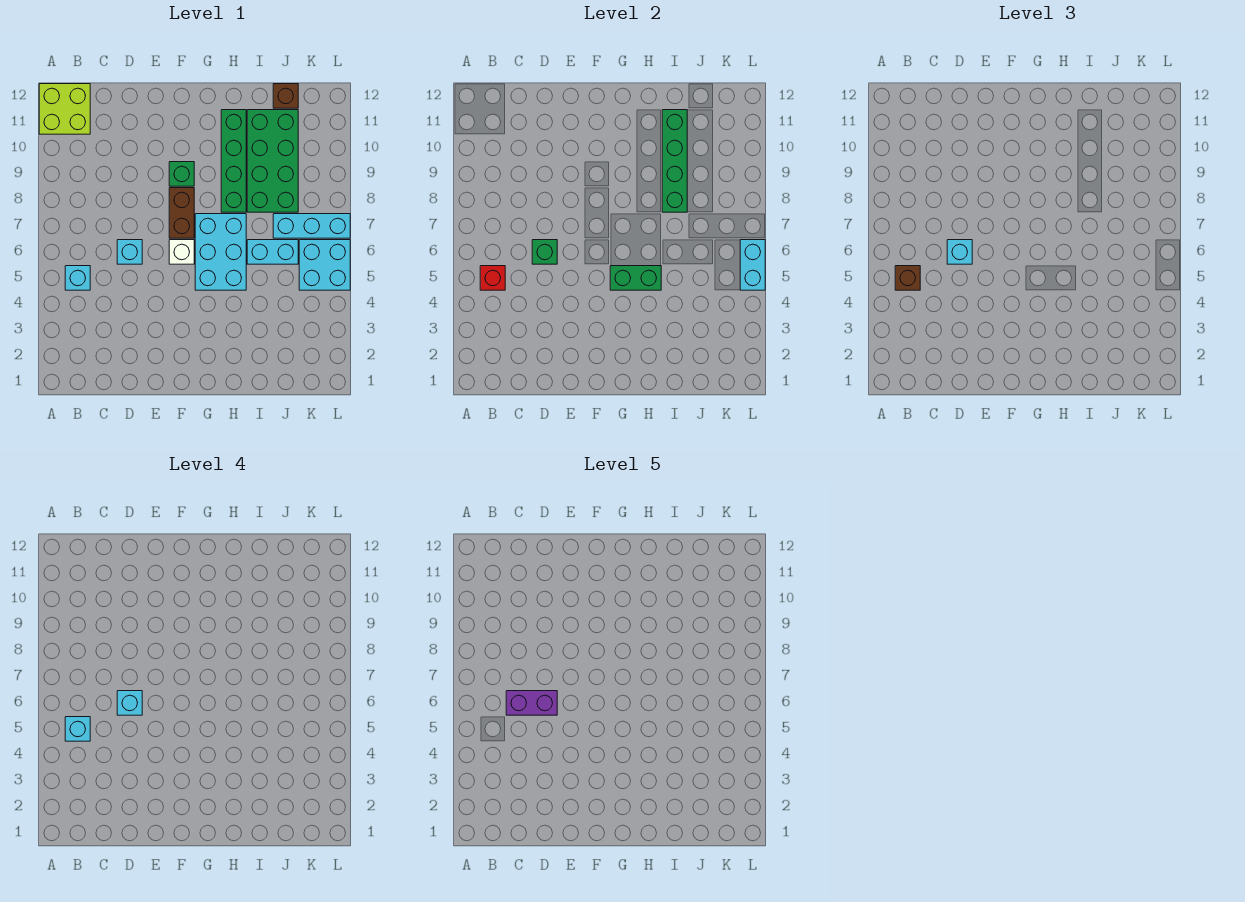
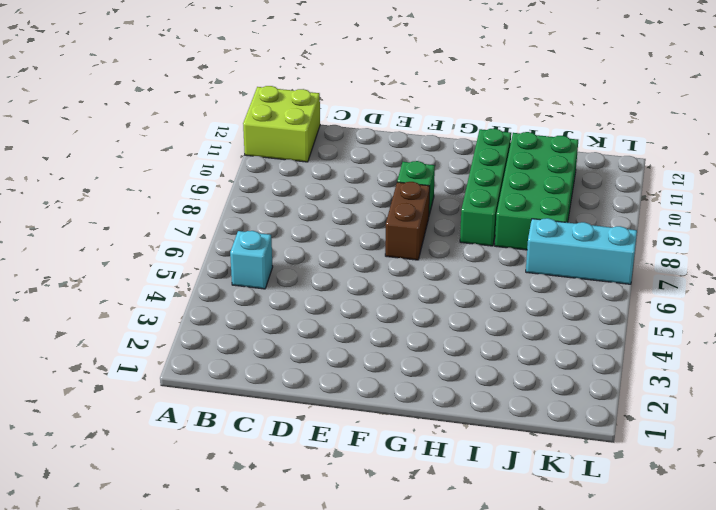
none -> cyan brick D6 level 1
none -> white brick F6 level 1
none -> cyan brick G5:H7 level 1

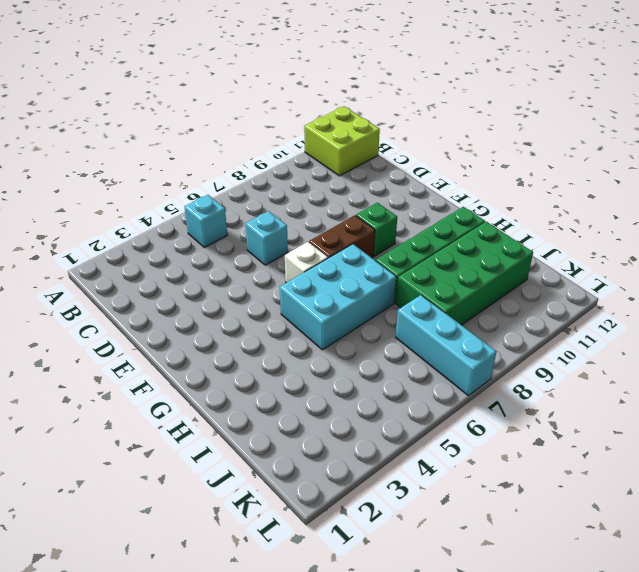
none -> cyan brick I6:J6 level 1
none -> brown brick J12 level 1
none -> cyan brick K5:L6 level 1

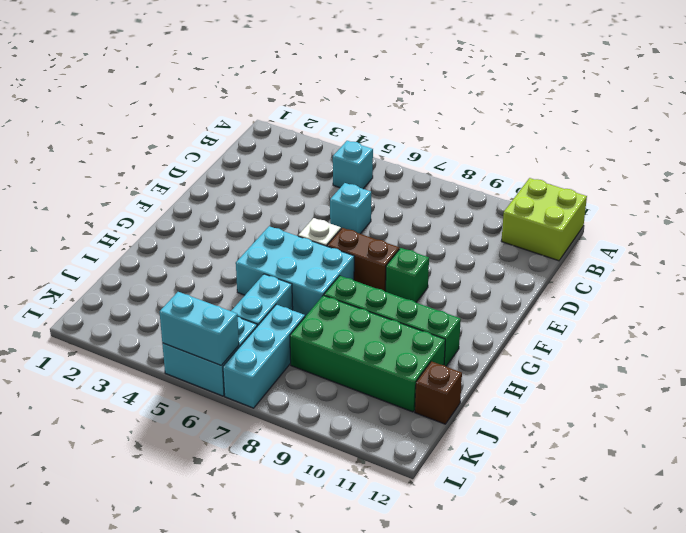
none -> red brick B5 level 2
none -> green brick D6 level 2
none -> green brick G5:H5 level 2

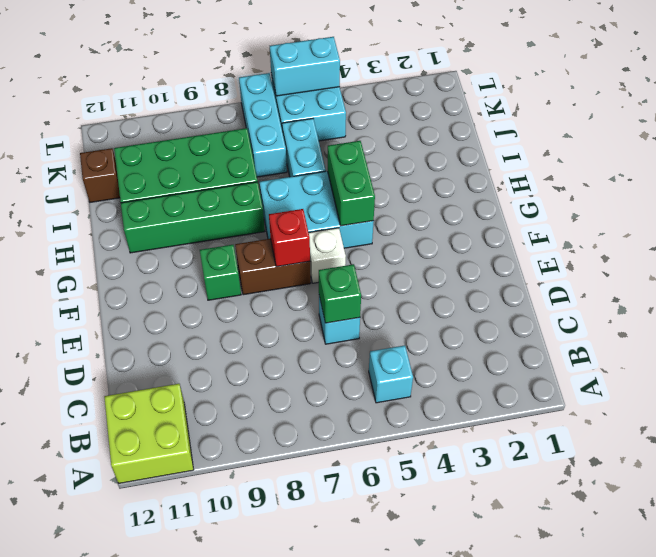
red brick F7 level 2 -> red brick B5 level 2
none -> green brick I8:I11 level 2
none -> brown brick B5 level 3
none -> cyan brick D6 level 3

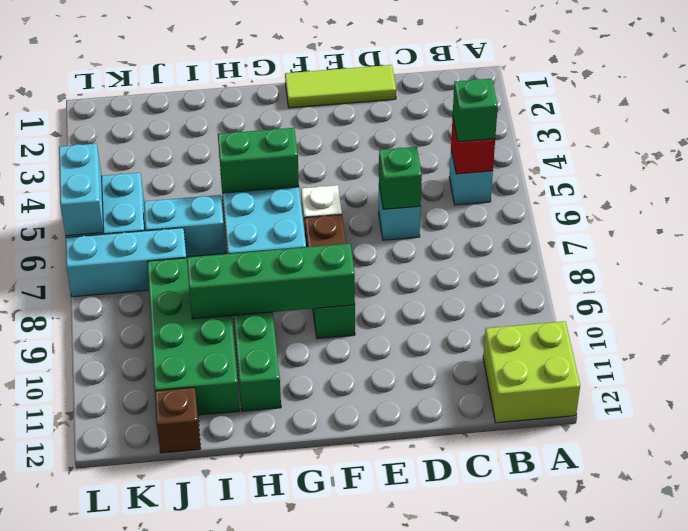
green brick B5 level 3 -> brown brick B5 level 3
lime tile D1:F1 level 1 -> none
green brick F9:I9 level 2 -> green brick I8:I11 level 2
none -> cyan brick D6 level 3
none -> cyan brick B5 level 4
none -> cyan brick D6 level 4

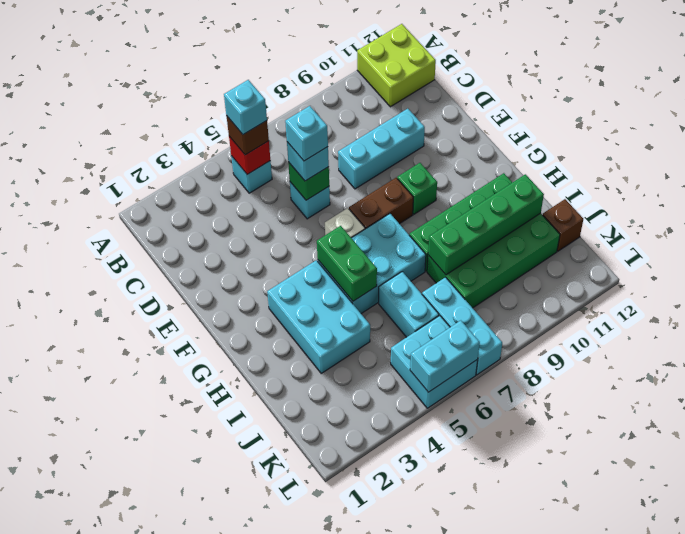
cyan brick D8:D10 level 1 -> none
cyan brick G3:I4 level 1 -> none
none -> purple brick C6:D6 level 5

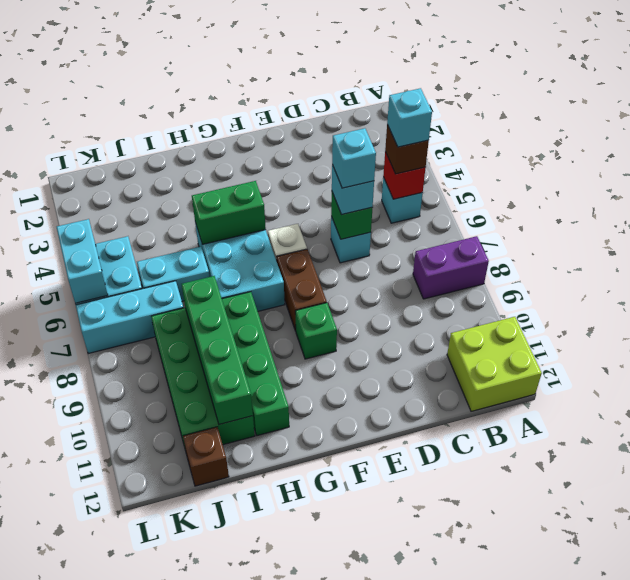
purple brick A8:B8 level 1 -> purple brick C6:D6 level 5

